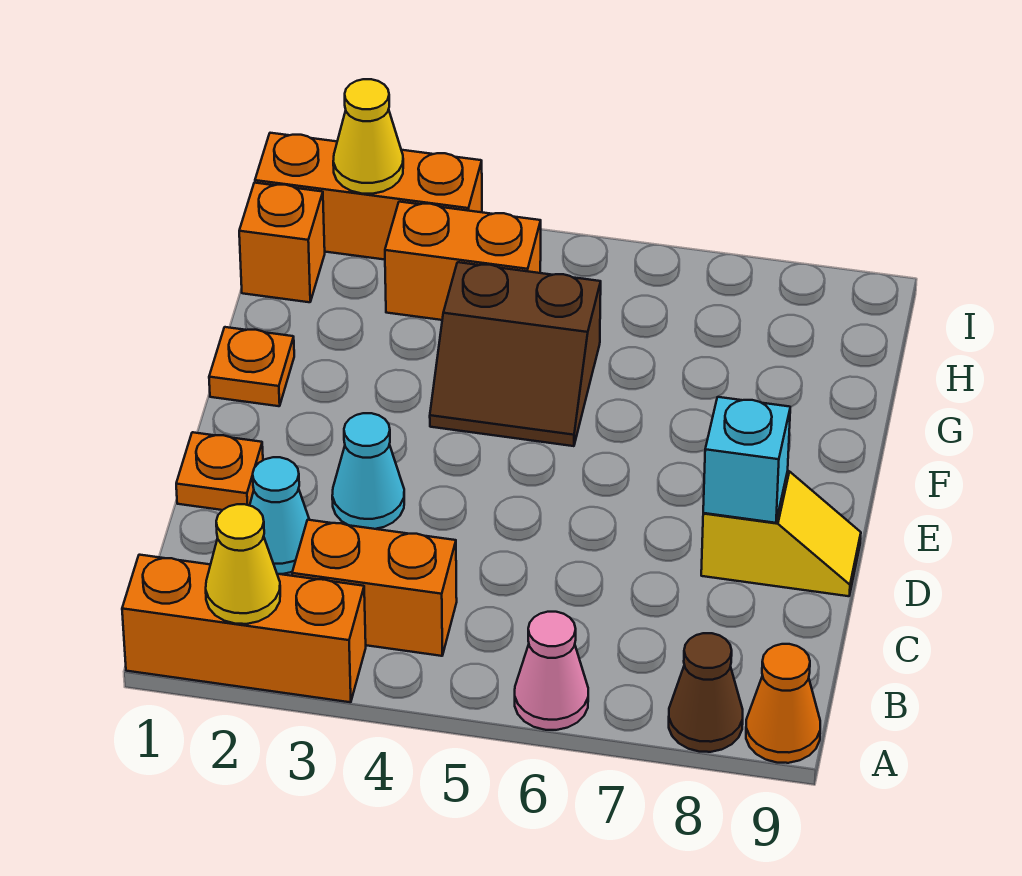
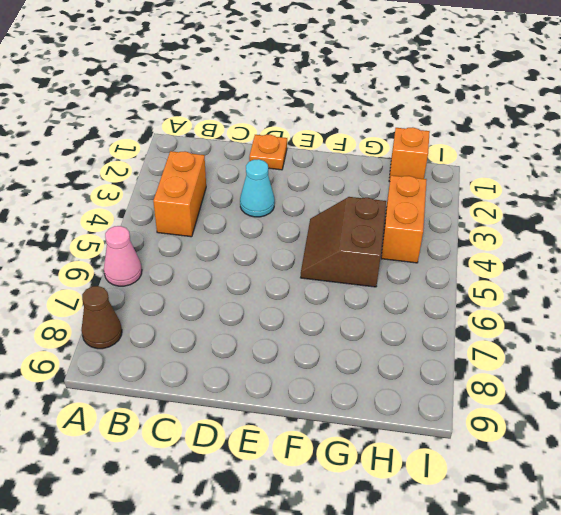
none -> orange brick A1:A3 level 1
none -> orange cone A9 level 1
none -> cyan cone C2 level 1

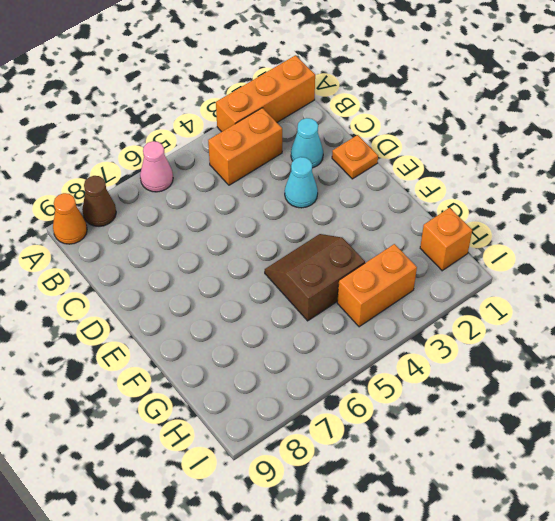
none -> yellow slope D8:D9 level 1 top 8
none -> orange plate F1 level 1
none -> orange brick I1:I3 level 1

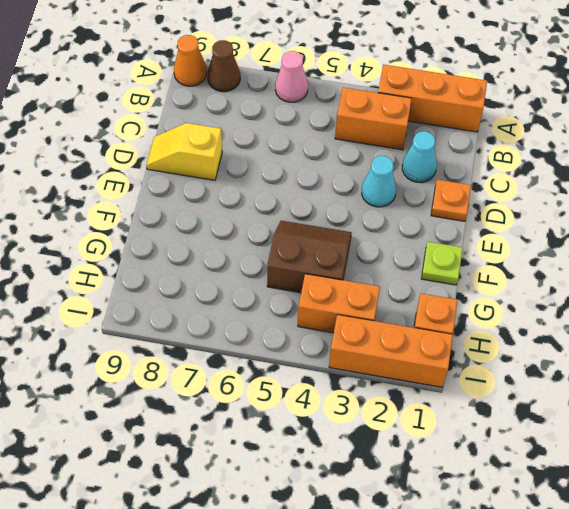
lime plate F1 level 1 -> orange plate F1 level 1
none -> yellow cone A2 level 2
none -> cyan brick D8 level 2
none -> yellow cone I2 level 2

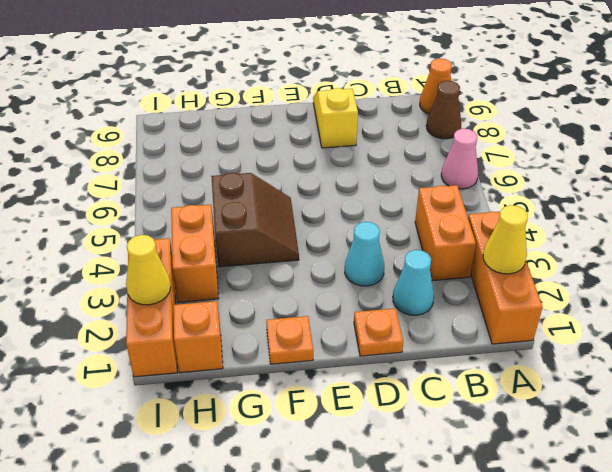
none -> cyan brick D8 level 2

